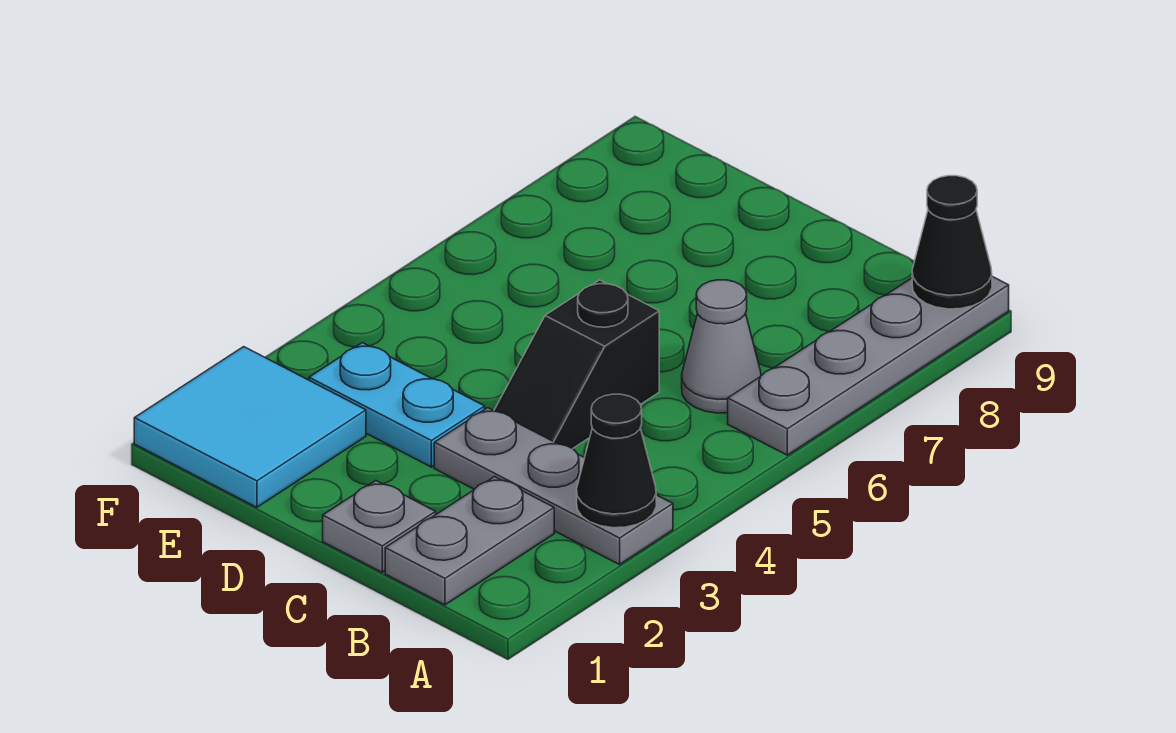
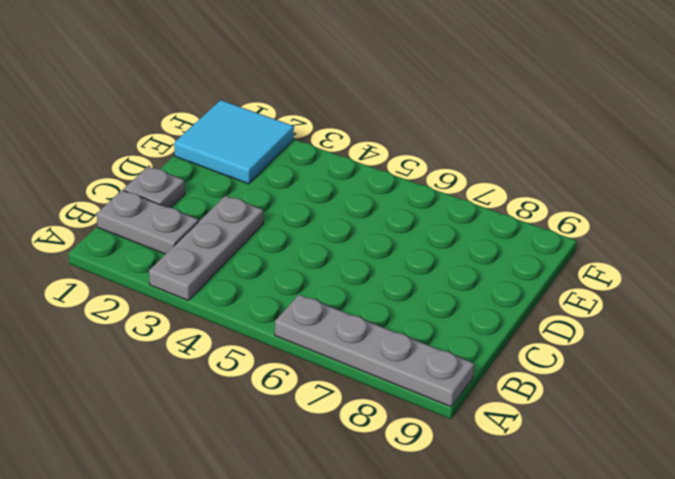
none -> grey cone B6 level 1
none -> black slope C4:C5 level 1 top 5

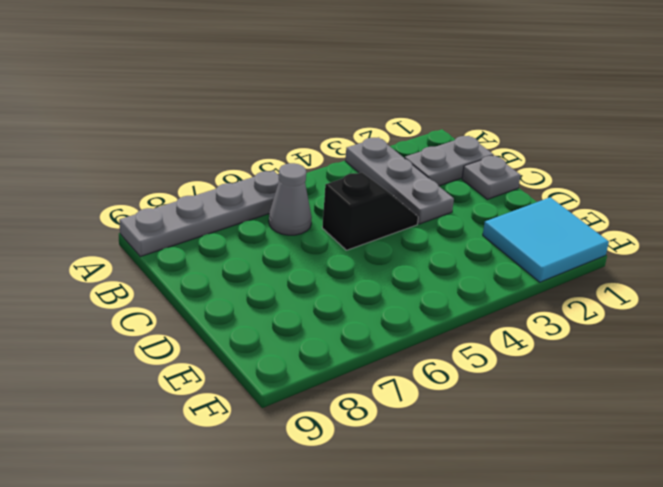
none -> cyan plate D3:E3 level 1
none -> black cone A3 level 2

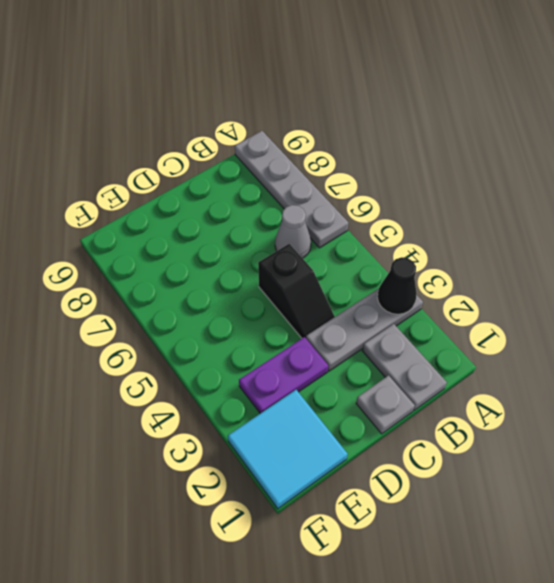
purple plate D3:E3 level 1 -> cyan plate D3:E3 level 1
none -> black cone A9 level 2

